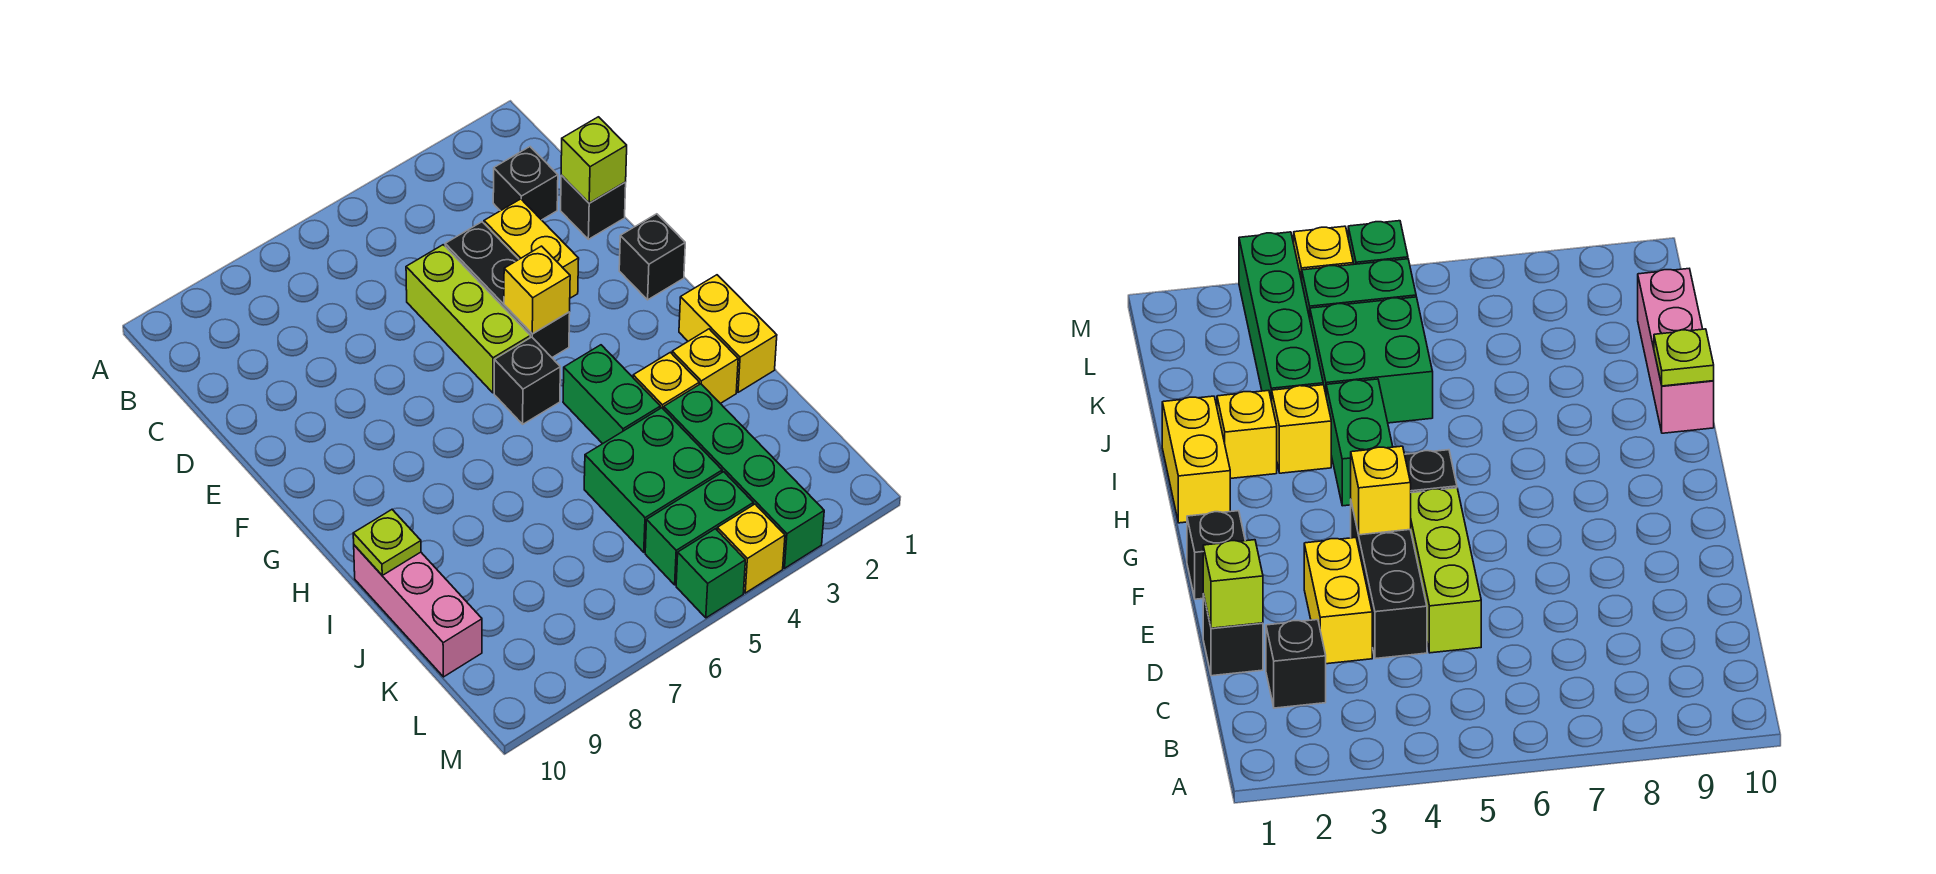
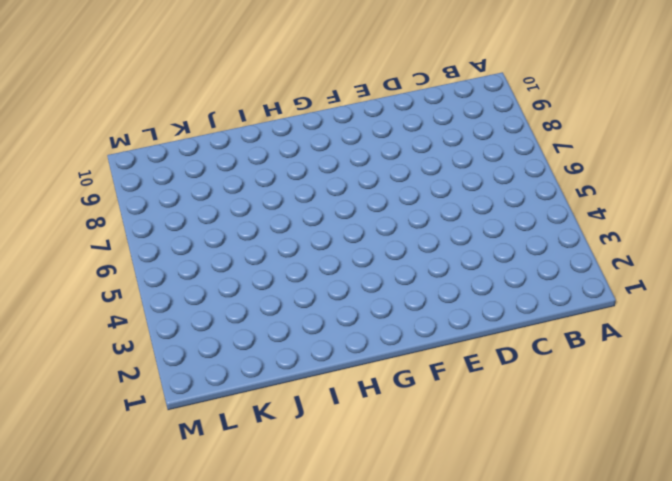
none -> black brick C2 level 1
none -> black brick D1 level 1
none -> yellow brick D3:E3 level 1

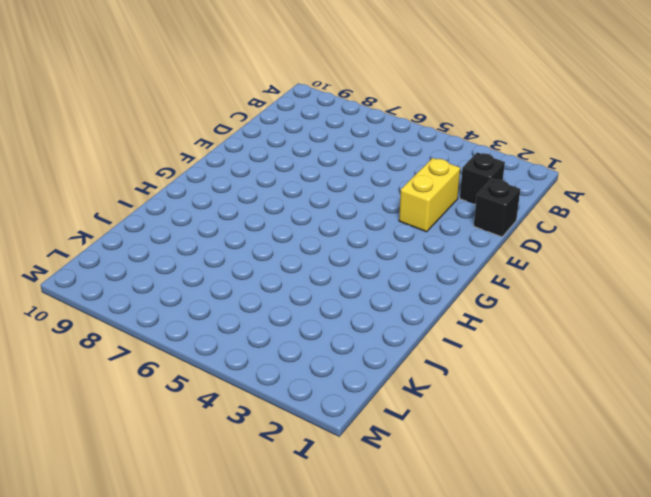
none -> black brick D4:F4 level 1
none -> lime brick D5:F5 level 1
none -> black brick F1 level 1

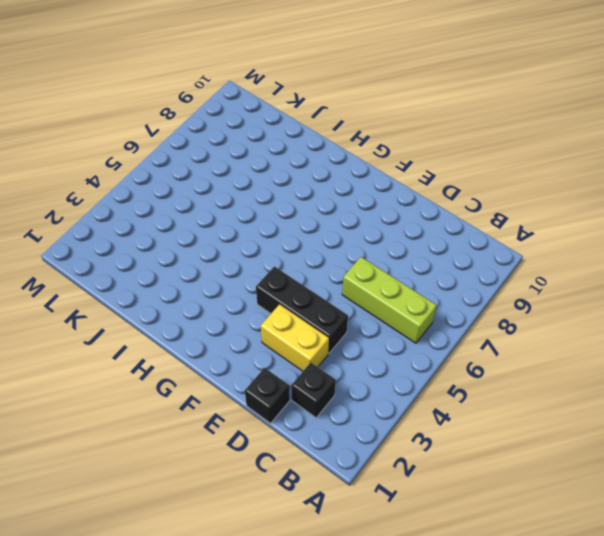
lime brick B6:D6 level 1 -> lime brick D5:F5 level 1
none -> black brick F1 level 1
none -> black brick G5 level 1
none -> yellow brick H1:I1 level 1

